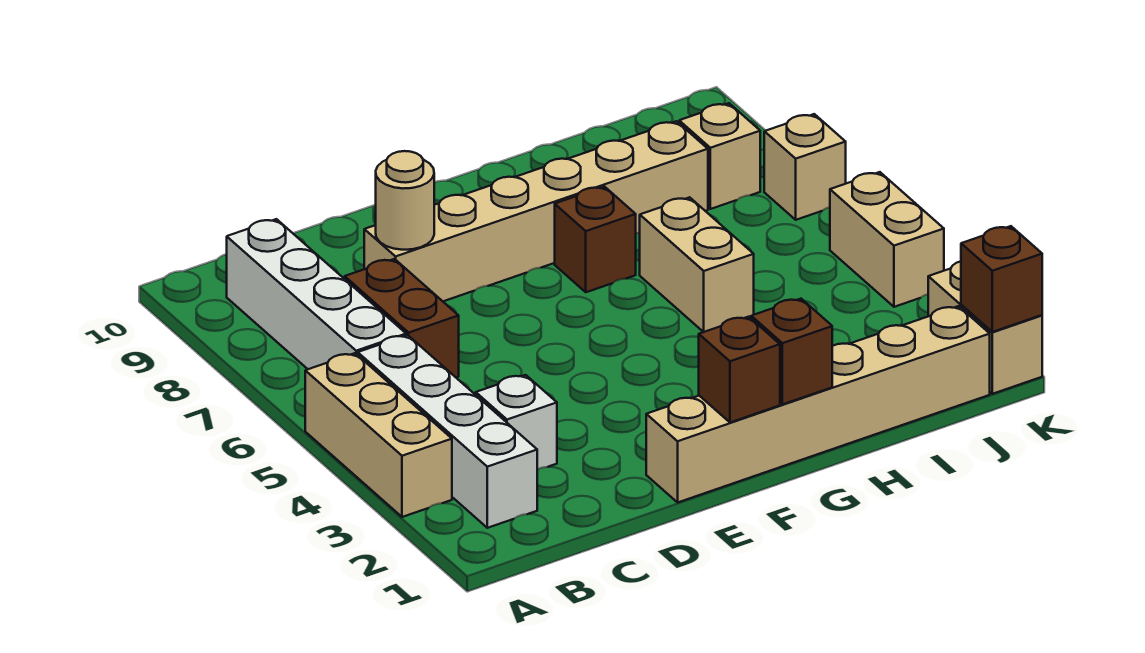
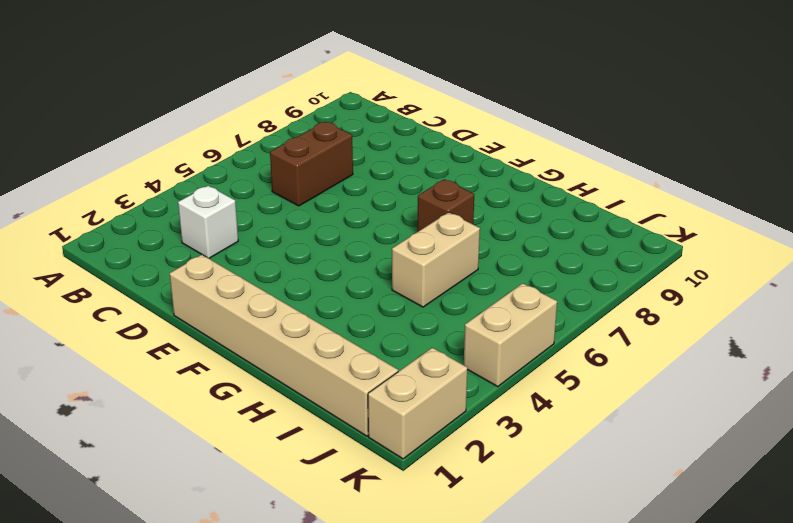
none -> tan brick A3:A5 level 1
none -> white brick B2:B5 level 1
none -> white brick B6:B9 level 1

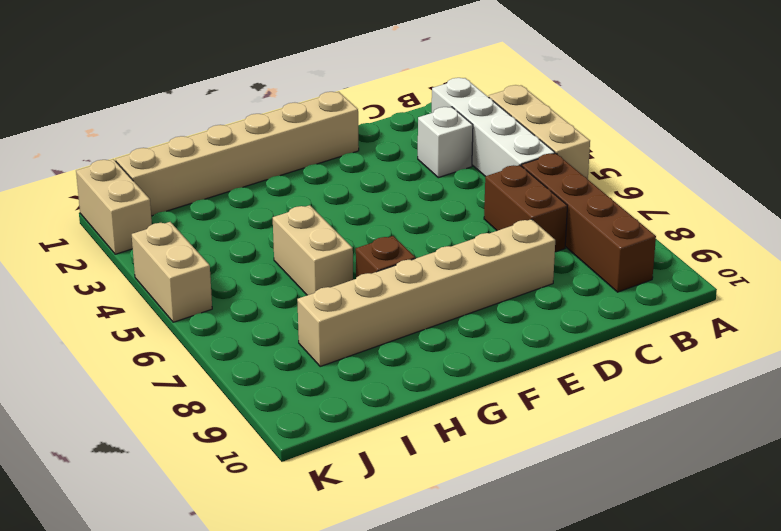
brown brick B6:B9 level 1 -> white brick B6:B9 level 1
none -> tan brick J8 level 1
none -> tan brick K7 level 1
none -> tan round brick D8 level 2

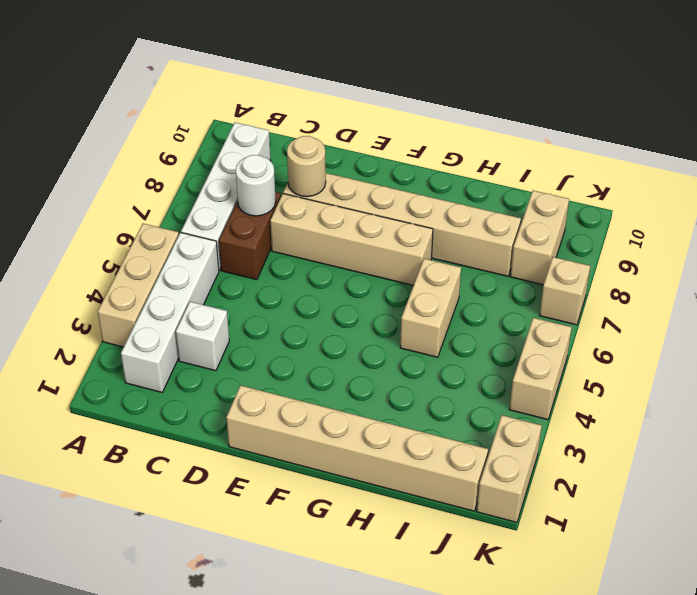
white round brick C7 level 2 -> none
tan brick D7:G7 level 1 -> brown brick G7 level 1
tan brick J8:J9 level 1 -> tan brick J8 level 1
none -> brown brick F1 level 2
none -> brown brick G1 level 2
none -> brown brick K1 level 2

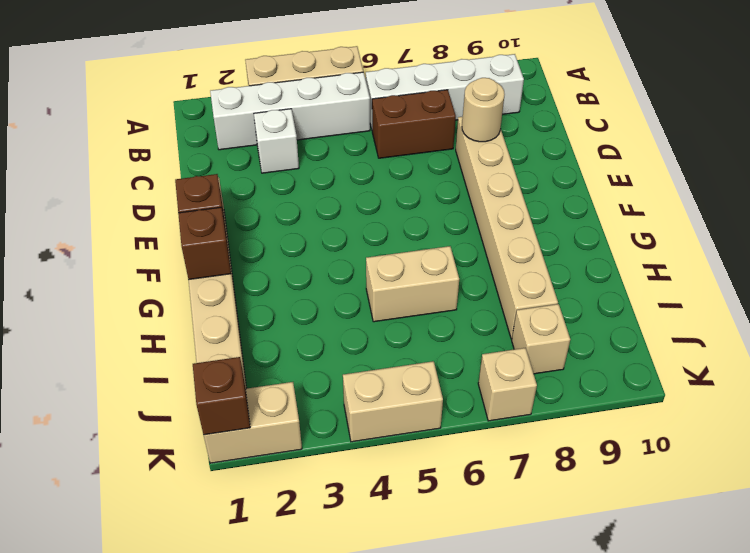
none -> brown brick G7 level 1

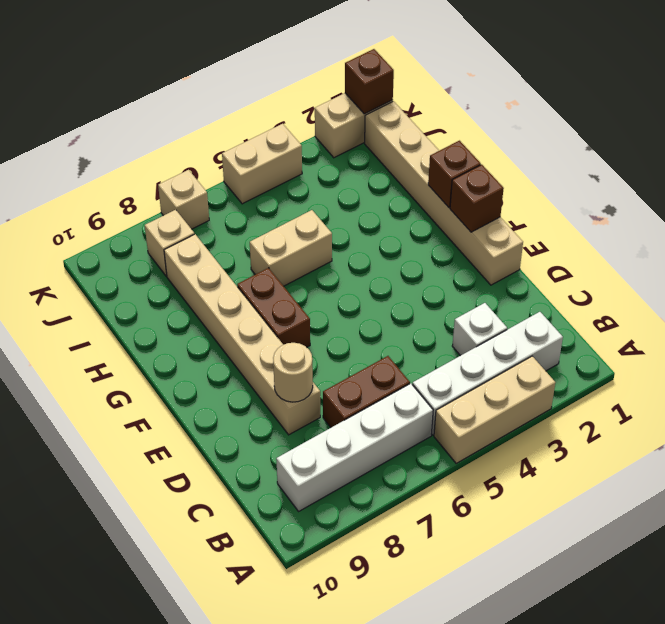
brown brick F7:G7 level 1 -> brown brick G7 level 1

